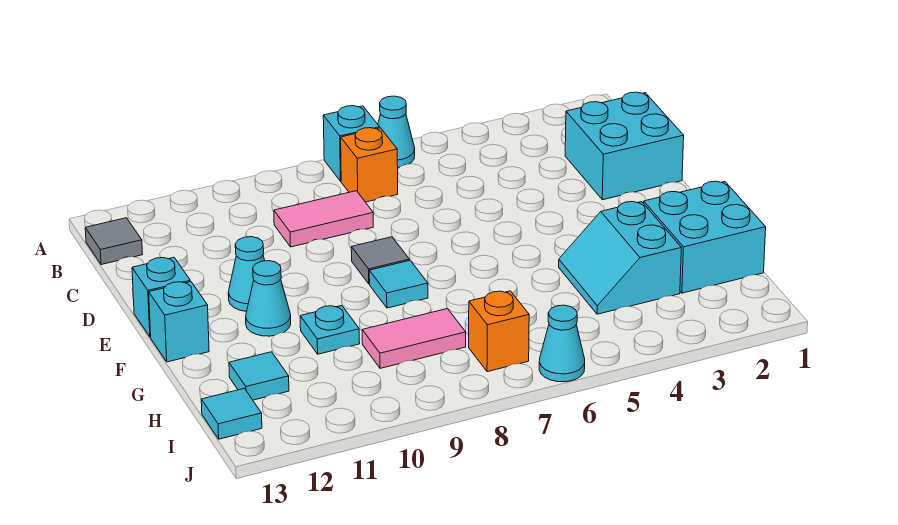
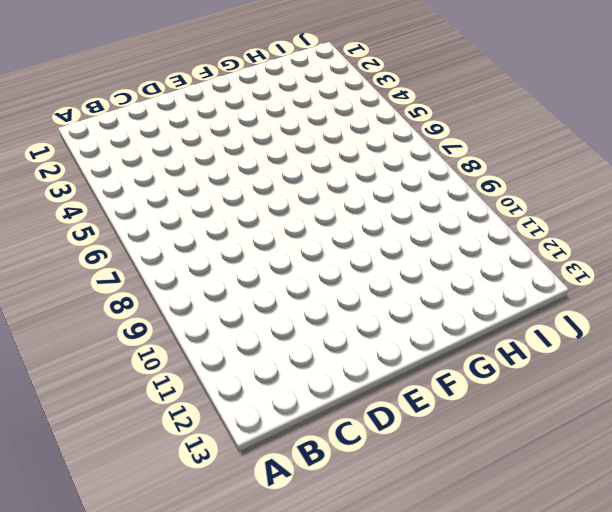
none -> cyan cone A6 level 1
none -> cyan brick A7 level 1
none -> orange brick B7 level 1

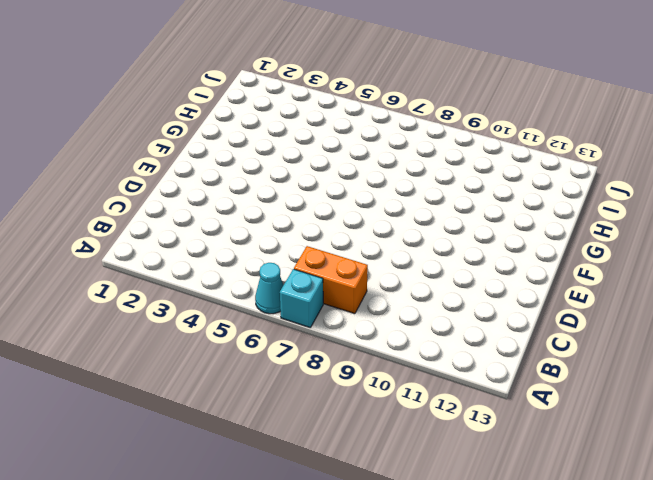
orange brick B7:B8 level 1 -> orange brick B7 level 1
none -> grey tile B13 level 1
none -> cyan brick C1:D2 level 1
none -> pink tile C8:C9 level 1

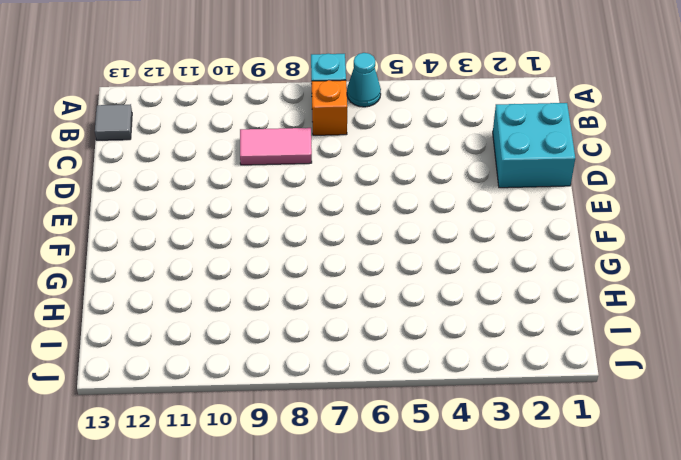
none -> grey tile E8 level 1
none -> cyan cone E11 level 1
none -> cyan brick E13 level 1

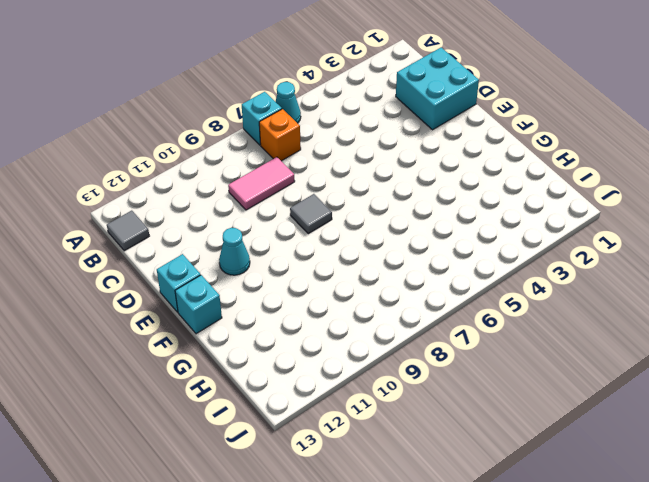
none -> cyan tile F8 level 1
none -> cyan cone F11 level 1
none -> cyan brick G1:H2 level 1

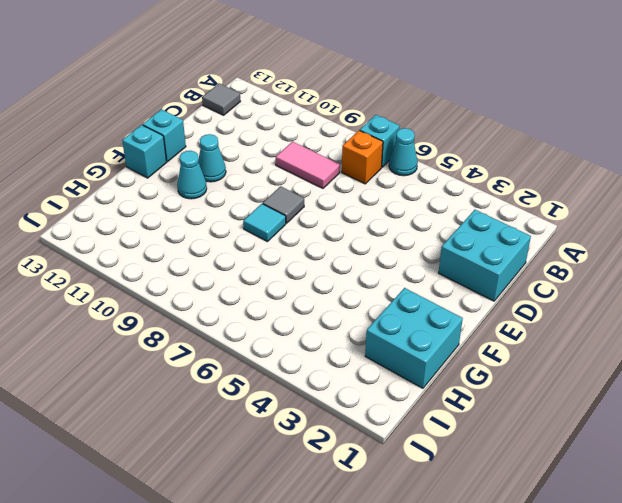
none -> cyan slope G3:H4 level 1 top 3
none -> cyan plate G10 level 1
none -> pink tile H8:H9 level 1

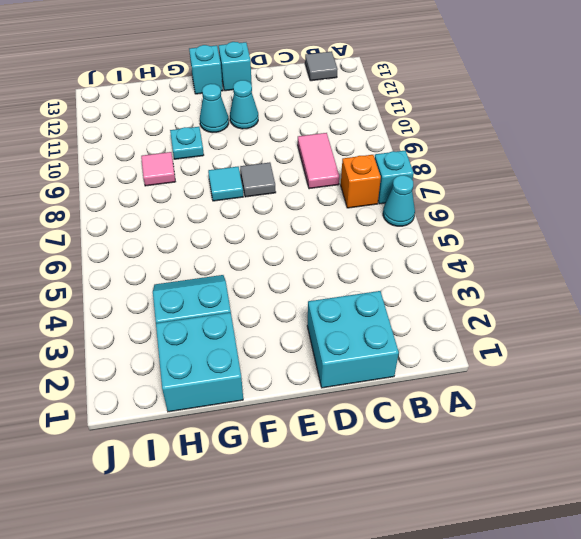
pink tile H9 level 1 -> pink tile H8:H9 level 1
none -> cyan tile H12 level 1
none -> orange brick I7 level 1
none -> cyan tile I13 level 1

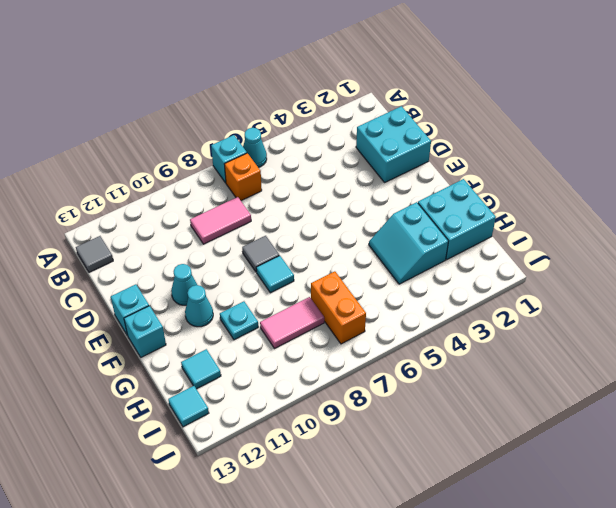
orange brick H7:I7 level 1 -> orange brick I7 level 1
none -> cyan cone J6 level 1

